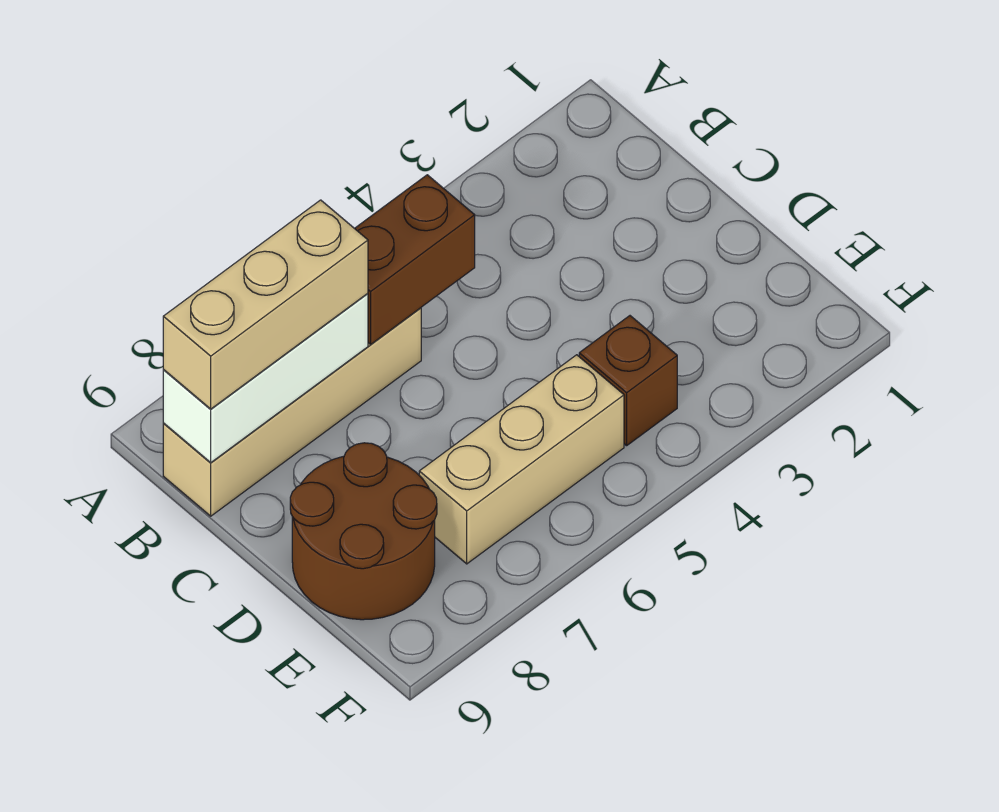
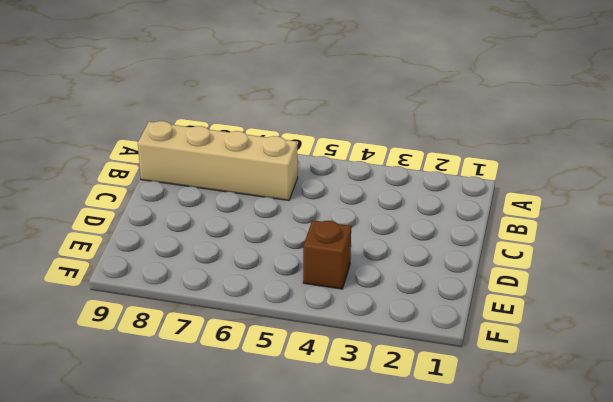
none -> brown round brick D8:E9 level 1
none -> tan brick E5:E7 level 1

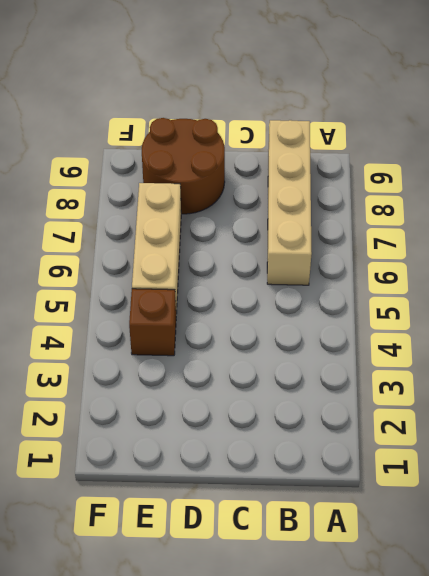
none -> brown brick B5:B6 level 2
none -> white brick B7:B9 level 2

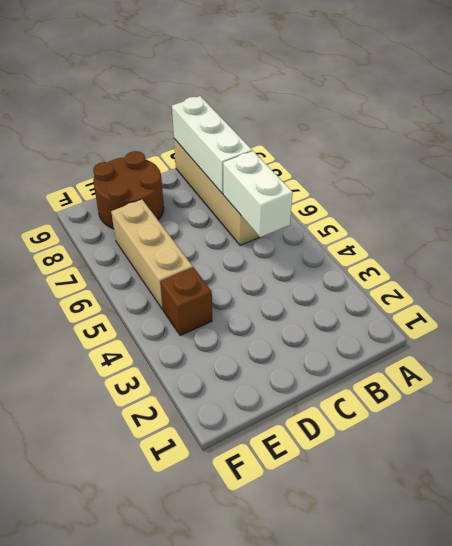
white brick B5:B6 level 2 -> brown brick B5:B6 level 2
none -> tan brick B7:B9 level 3

